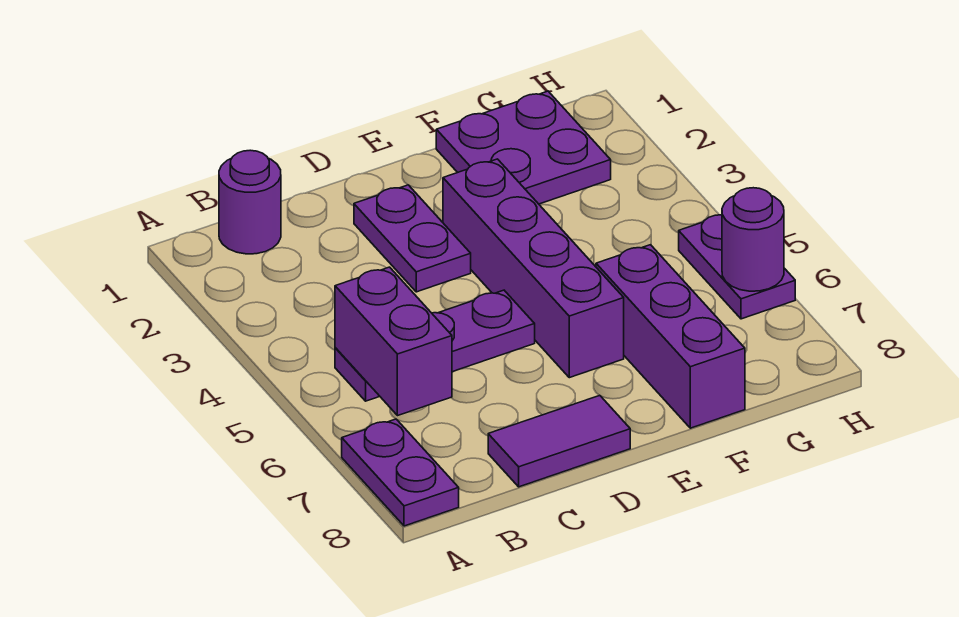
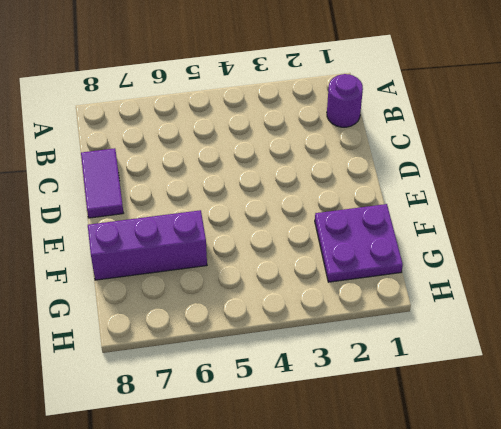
none -> purple plate A7:A8 level 1
none -> purple plate B5:D5 level 1

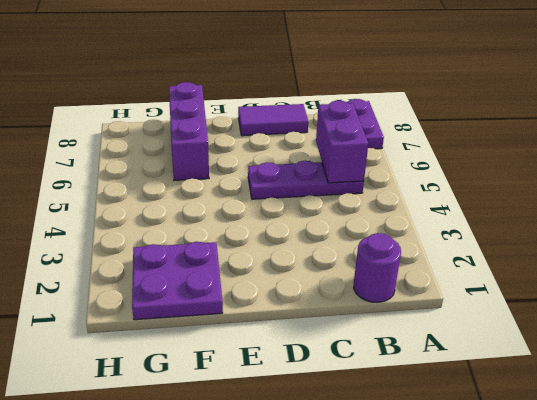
none -> purple plate D2:D3 level 1
none -> purple brick E3:E6 level 1

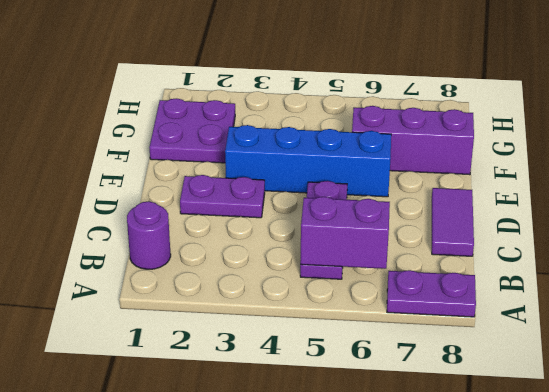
blue brick E3:E6 level 1 -> purple brick E3:E6 level 1
none -> purple plate H5:H6 level 1
none -> purple round brick H6 level 2

